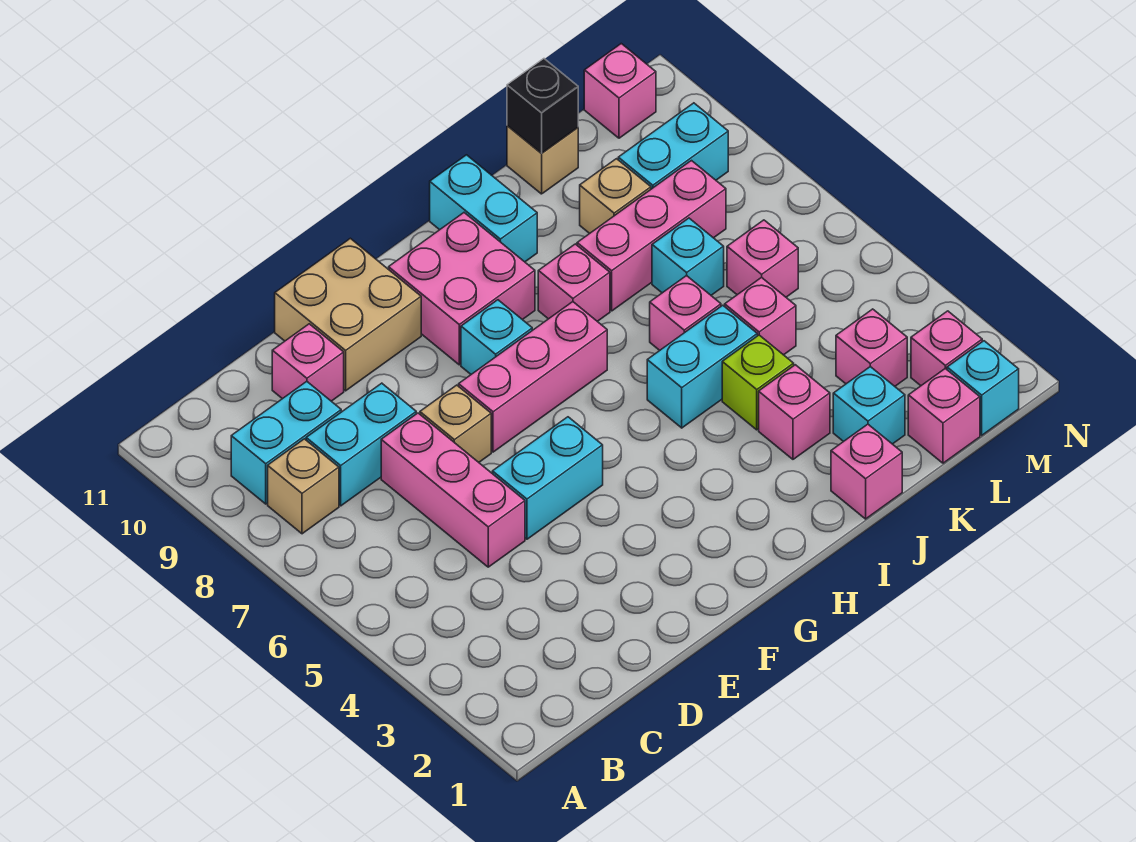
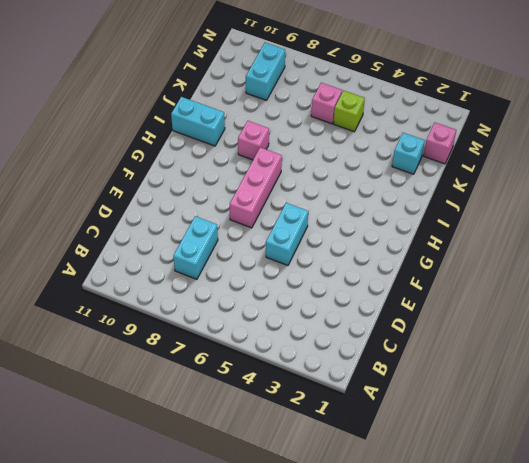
lime brick L5 level 1 -> lime brick J4 level 1
none -> tan brick B8 level 1
none -> cyan brick B9:C9 level 1
none -> pink brick D5:D7 level 1
none -> pink brick D10 level 1

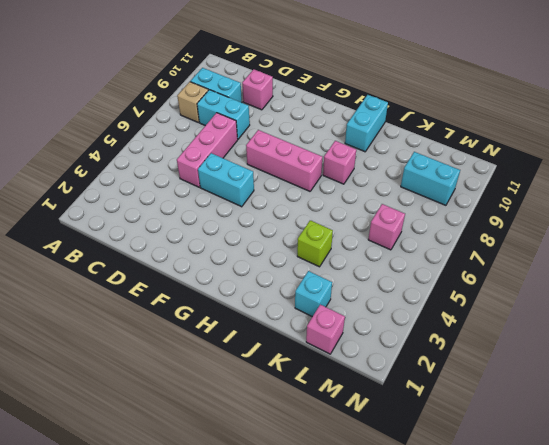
none -> tan brick E7 level 1
none -> tan brick E10:F11 level 1
none -> cyan brick G8 level 1
none -> pink brick G9:H10 level 1

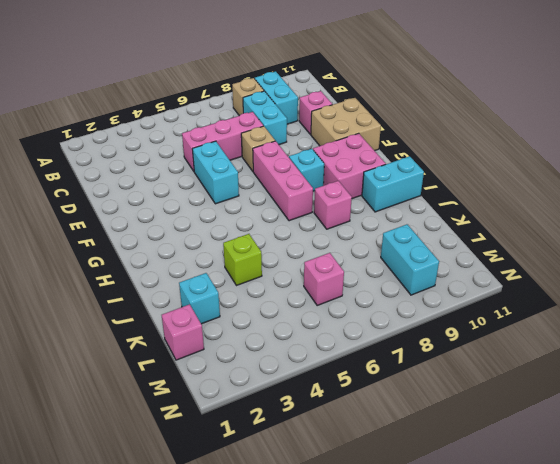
none -> cyan brick I5:J5 level 1
none -> pink brick J1 level 1
none -> pink brick J3 level 1
none -> pink brick J6 level 1

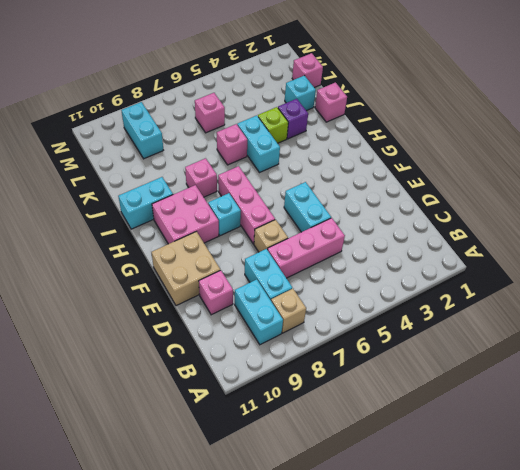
purple brick J3 level 1 -> pink brick J3 level 1
none -> pink brick J8:L8 level 1
none -> pink brick K5 level 1
none -> cyan brick K7 level 1
none -> tan brick K9 level 1

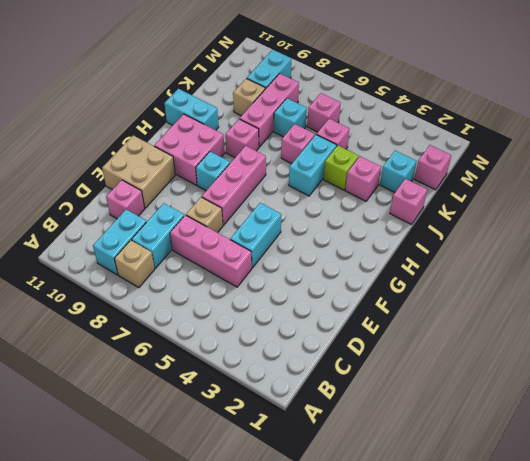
none -> tan brick K11 level 1
none -> pink brick L3 level 1
none -> cyan brick M1 level 1
none -> pink brick M2 level 1

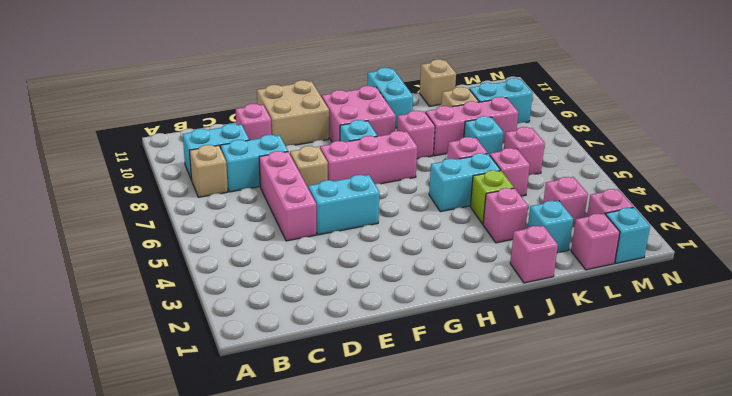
none -> pink brick M11 level 1
none -> black brick K11 level 2

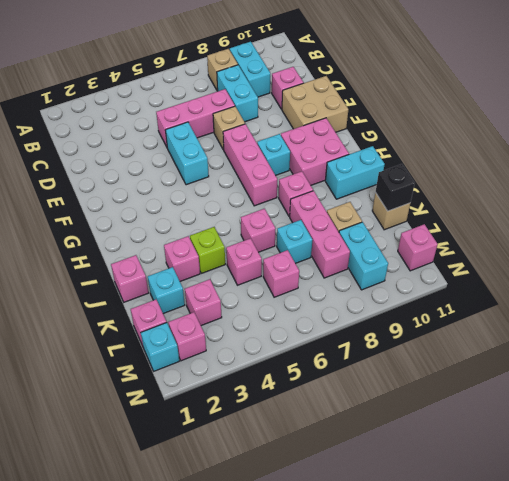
none -> cyan brick I5:J5 level 1

